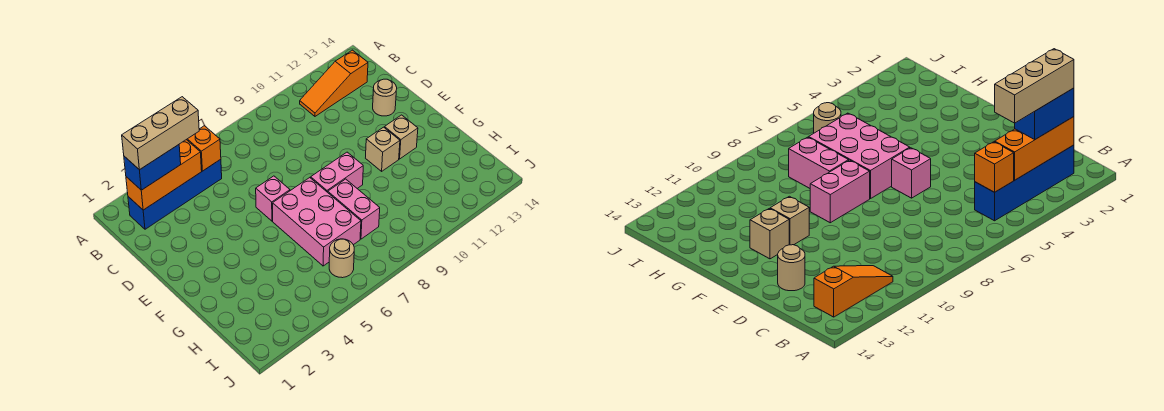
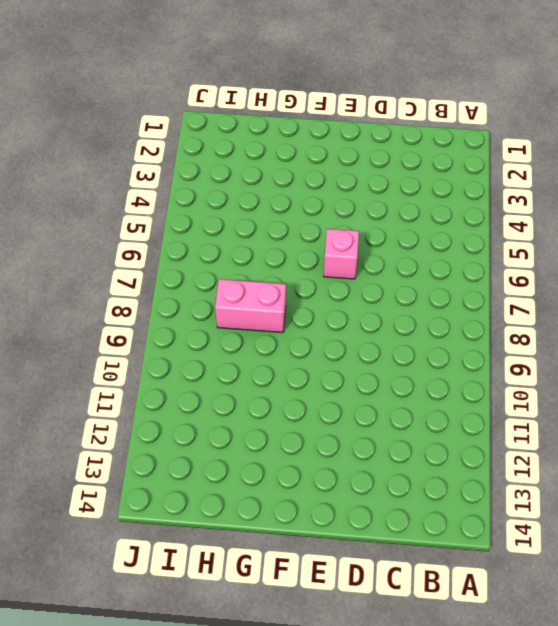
none -> blue brick B2:B5 level 1
none -> orange slope B11:B13 level 1 top 13
none -> tan round brick D13 level 1

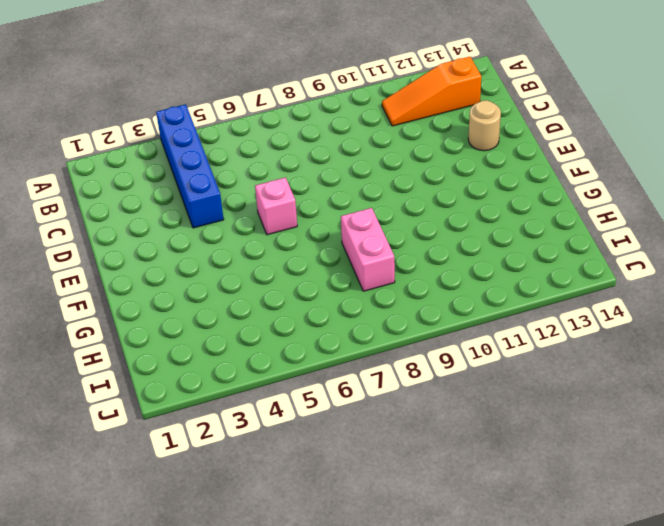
blue brick A4:D4 level 1 -> blue brick B2:B5 level 1
none -> pink brick F6:H7 level 1
none -> pink brick F8:F9 level 1
none -> tan brick F11 level 1

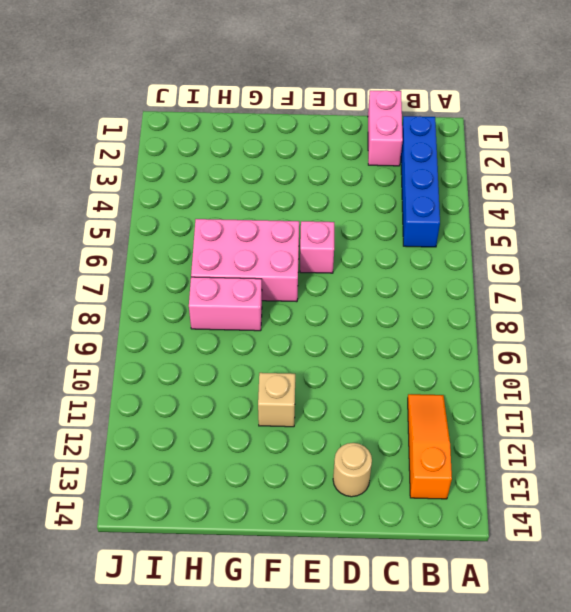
pink brick C1:C2 level 1 -> pink brick F8:F9 level 1
none -> tan brick F12 level 1
none -> tan round brick I6 level 1
none -> orange brick B2:B4 level 2

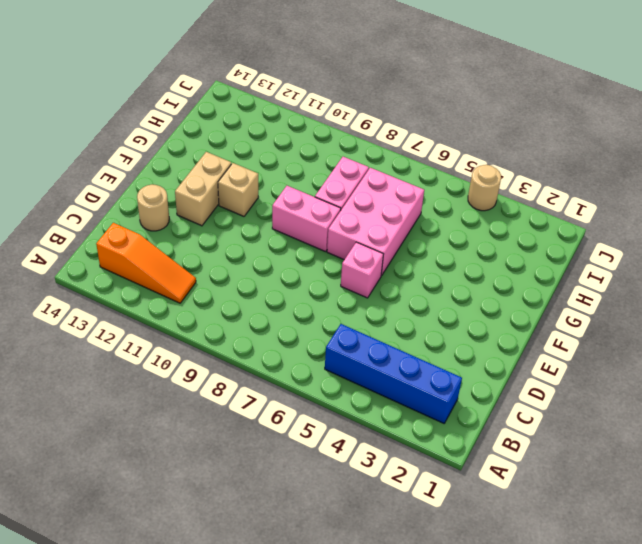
tan brick E12:F12 level 1 -> tan brick F12 level 1
tan round brick J4 level 1 -> tan round brick I6 level 1
none -> orange brick B2:B4 level 2
none -> orange brick B5 level 2
none -> blue brick B2:B3 level 3

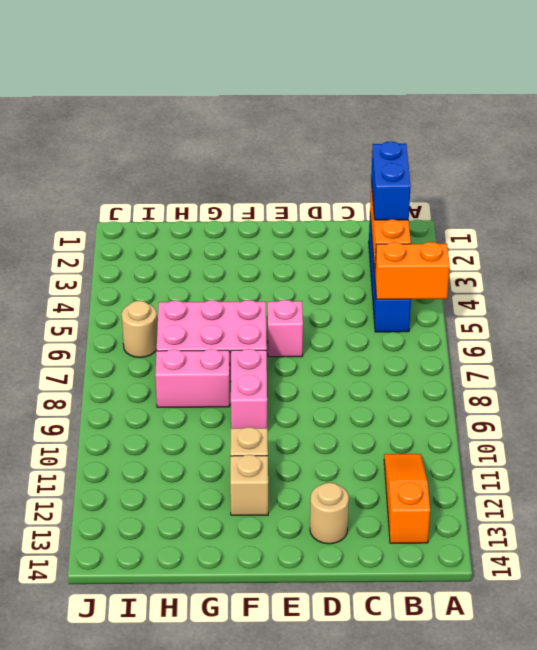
orange brick A5:B5 level 2 -> orange brick B5 level 2
none -> tan brick B2:B4 level 4

